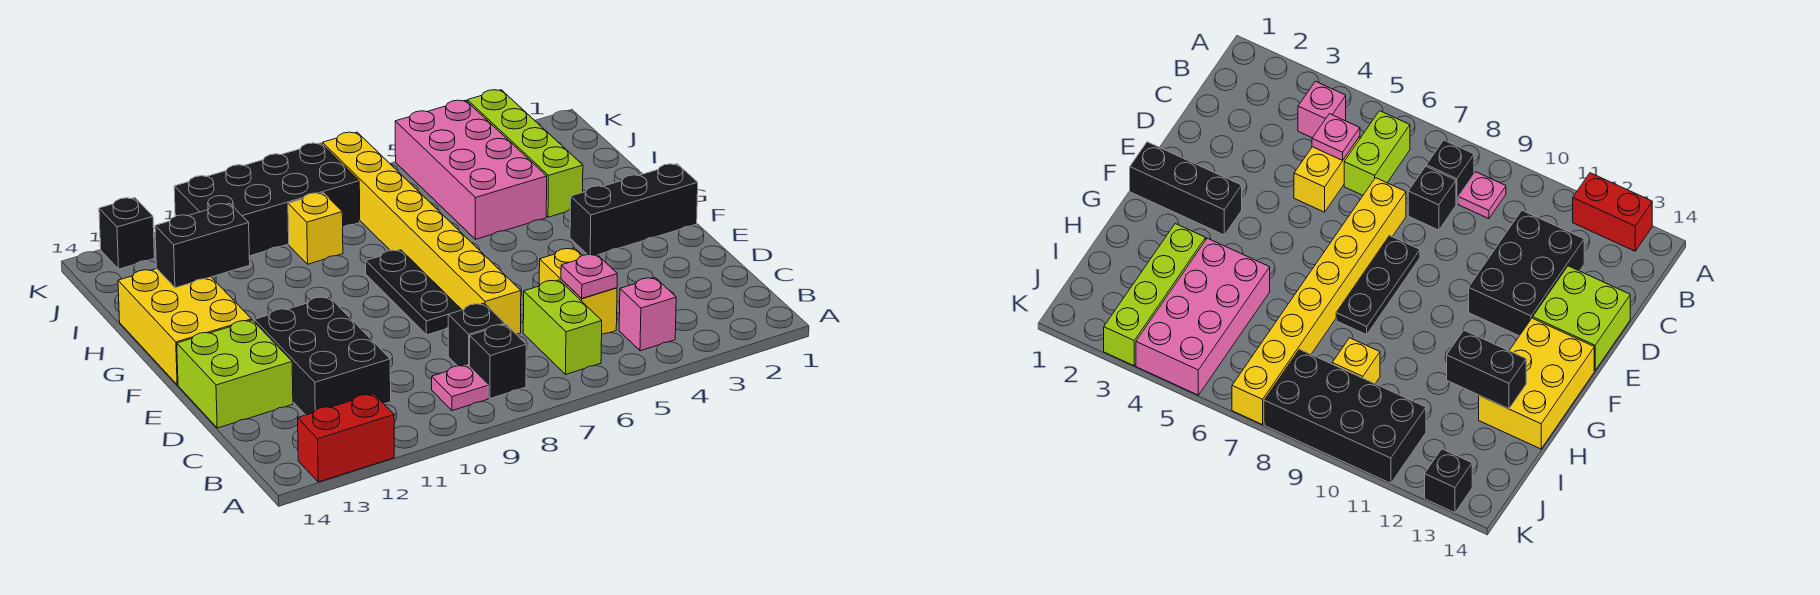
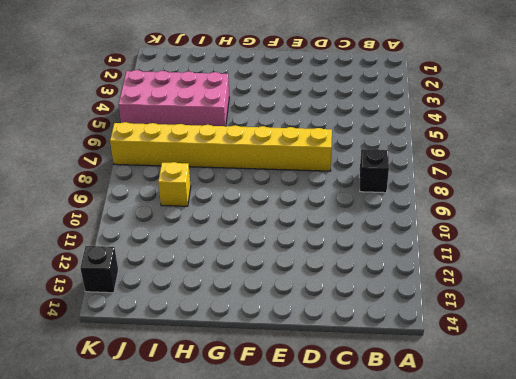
none -> red brick A12:A13 level 1
none -> pink brick B4 level 1
none -> lime brick B6:C6 level 1

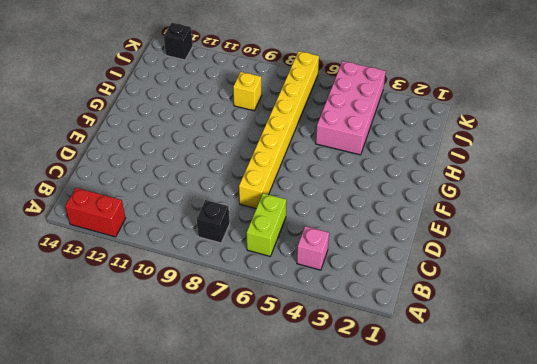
none -> pink plate B9 level 1
none -> yellow brick C5:D5 level 1
none -> black brick C8 level 1

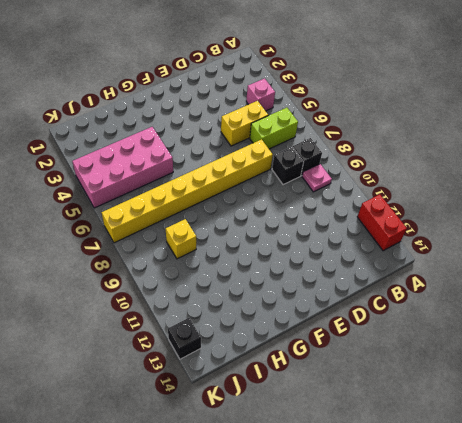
none -> black brick C11:E12 level 1
none -> lime brick D13:E14 level 1
none -> black plate E8:G8 level 1

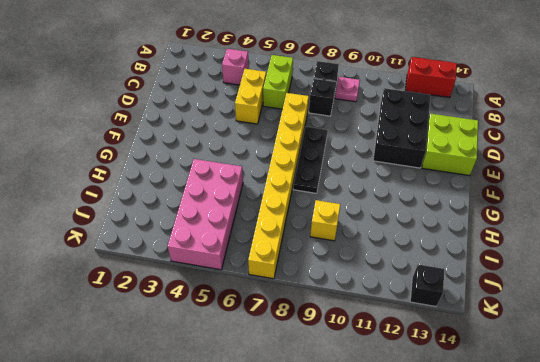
none -> black brick F1:F3 level 1
none -> yellow brick F13:H14 level 1
none -> lime brick H3:K3 level 1

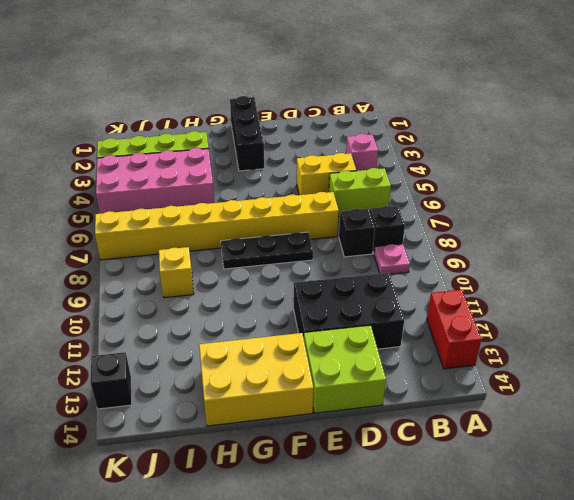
none -> black brick J8:K11 level 1
none -> pink plate C5 level 2
none -> black brick H12:H13 level 2

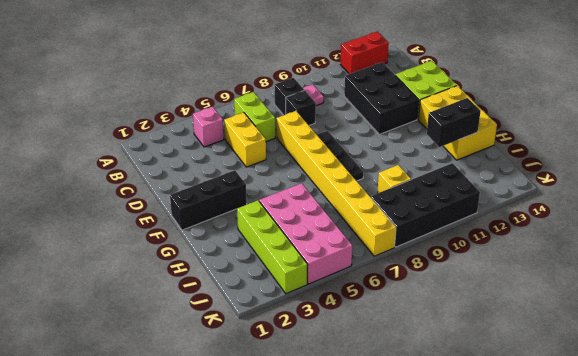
none -> black brick K13 level 1
none -> pink plate C5 level 2

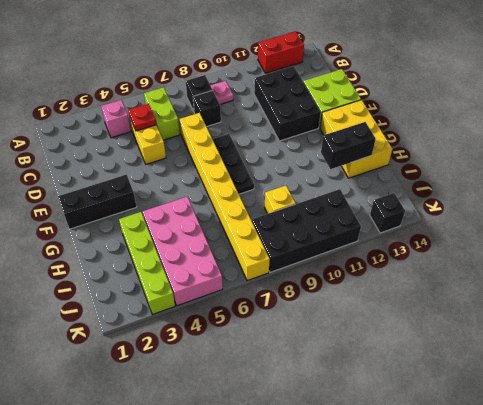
red plate C5 level 2 -> pink plate C5 level 2

